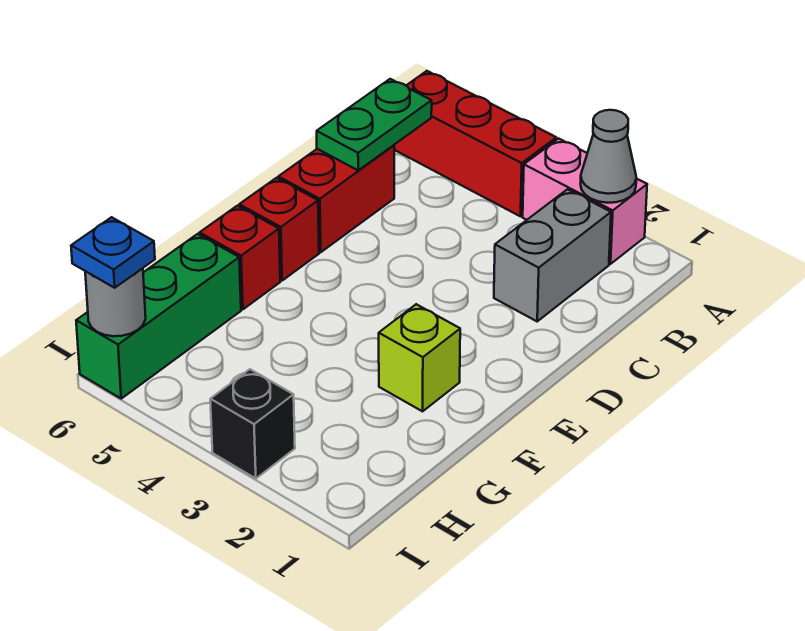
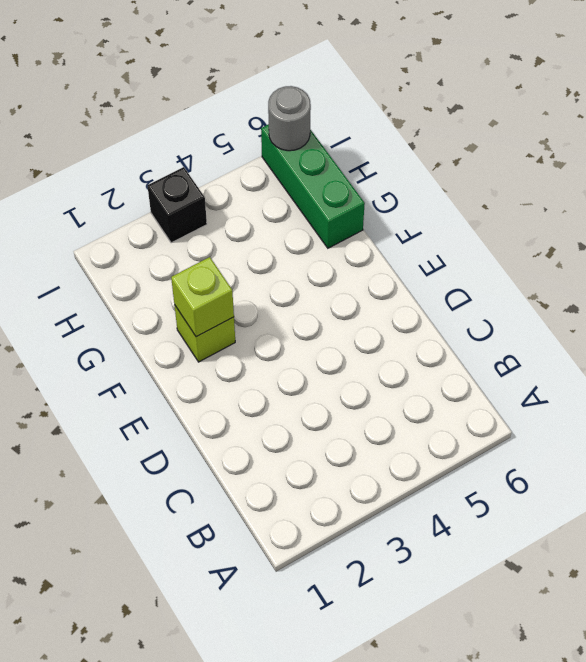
lime brick F2 level 2 -> none
none -> pink brick A2:A3 level 1
none -> red brick A4:A6 level 1
none -> grey brick B2:C2 level 1

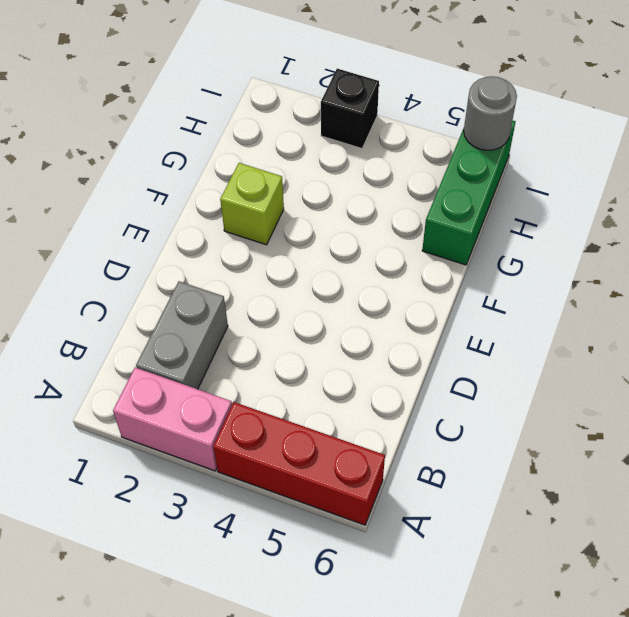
none -> red brick C6:D6 level 1
none -> red brick E6 level 1
none -> red brick F6 level 1

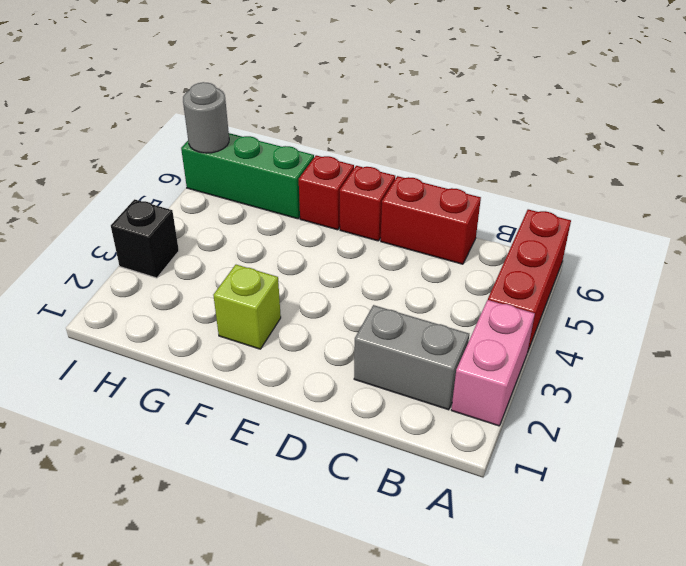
none -> grey cone A2 level 2
none -> green plate B6:C6 level 2
none -> blue plate I6 level 3

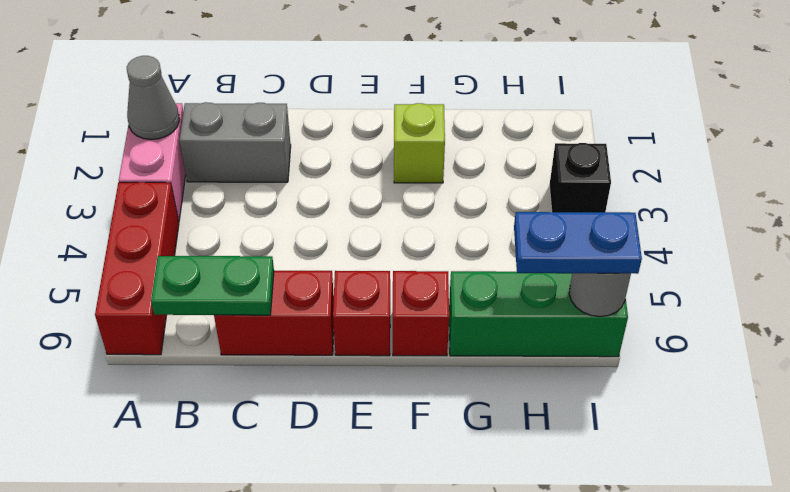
blue plate H6:I6 level 3 -> blue plate I6 level 3

